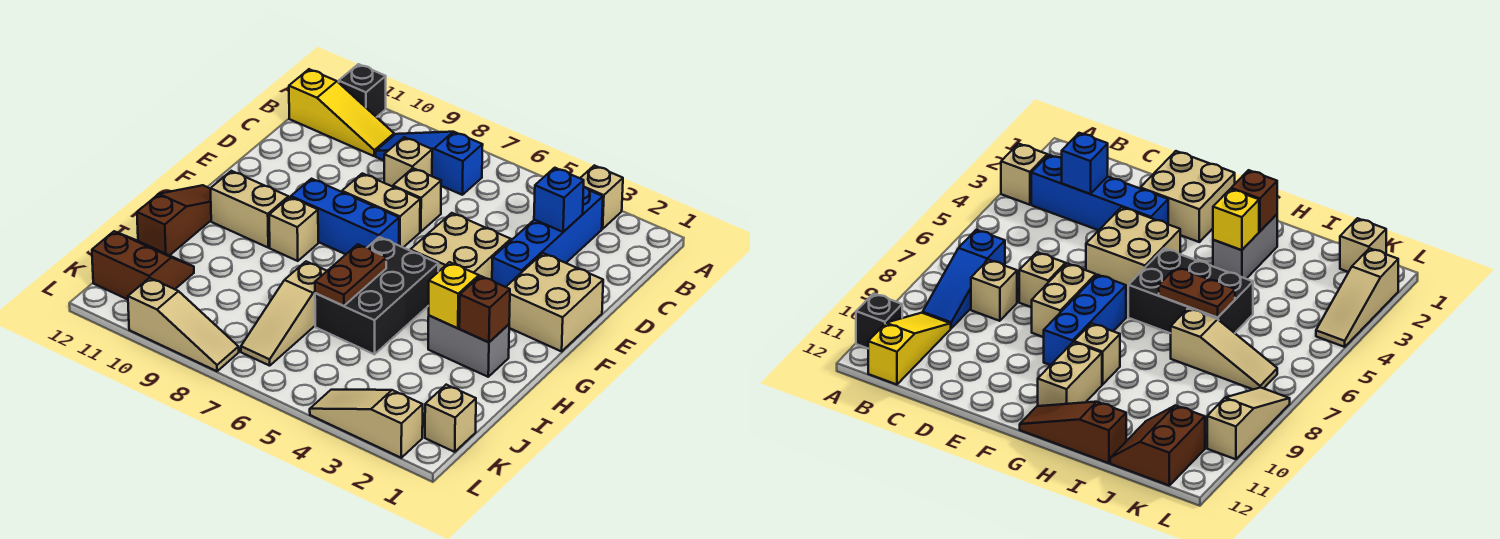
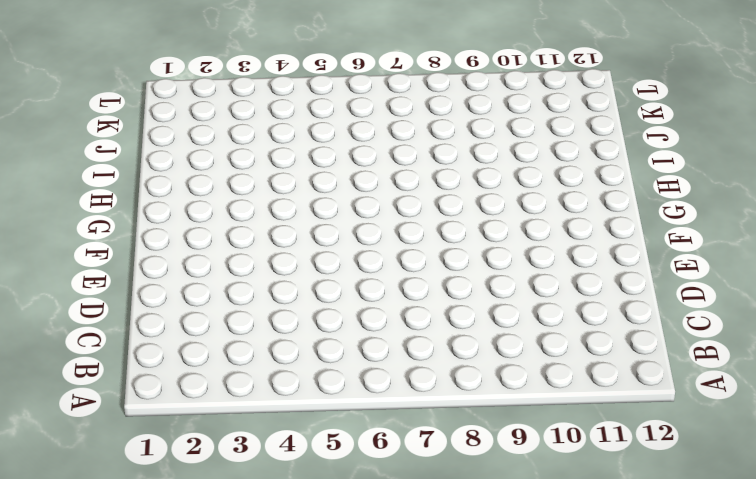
none -> tan brick A3 level 1
none -> black brick A11 level 1
none -> blue brick B3:E3 level 1

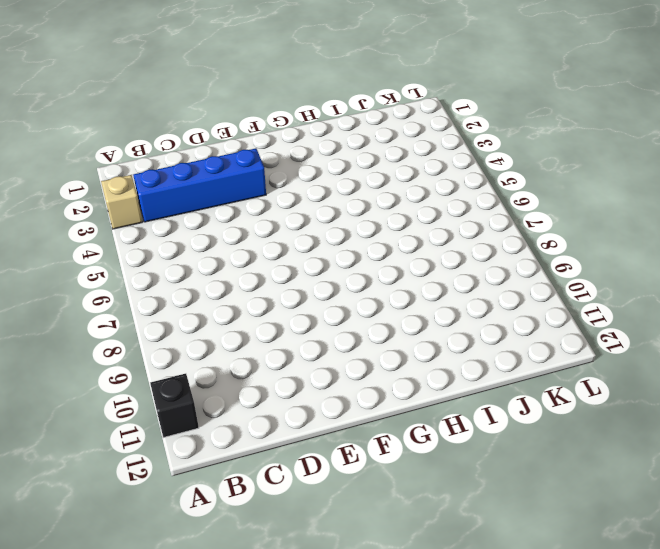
none -> blue slope B7:B9 level 1 top 7
none -> yellow slope B10:B12 level 1 top 12
none -> tan brick C8 level 1

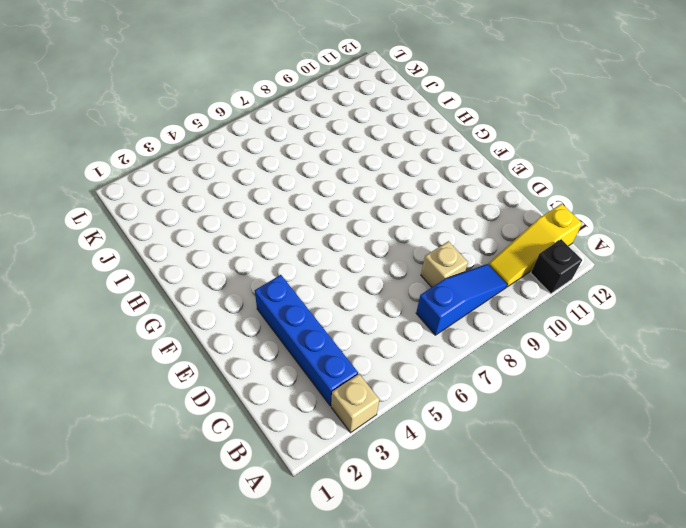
none -> tan brick D7 level 1
none -> tan brick E1:F2 level 1
none -> tan brick E4:F5 level 1

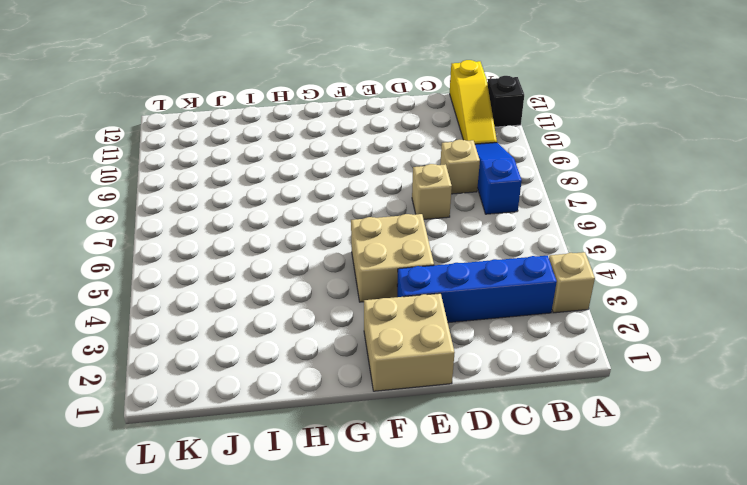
none -> tan brick E7:E8 level 1
none -> blue brick F7:F9 level 1
none -> black brick G5:I6 level 1

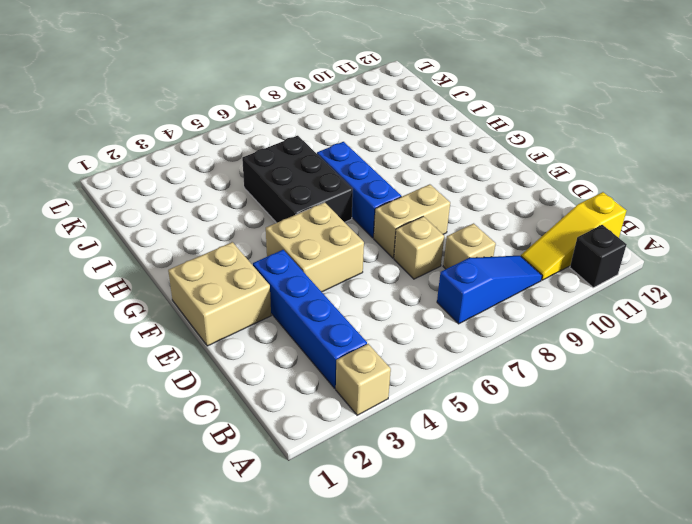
blue brick F7:H7 level 1 -> blue brick F7:F9 level 1
none -> tan brick G9 level 1
none -> tan brick G10:G11 level 1
none -> brown slope G12:I12 level 1 top I

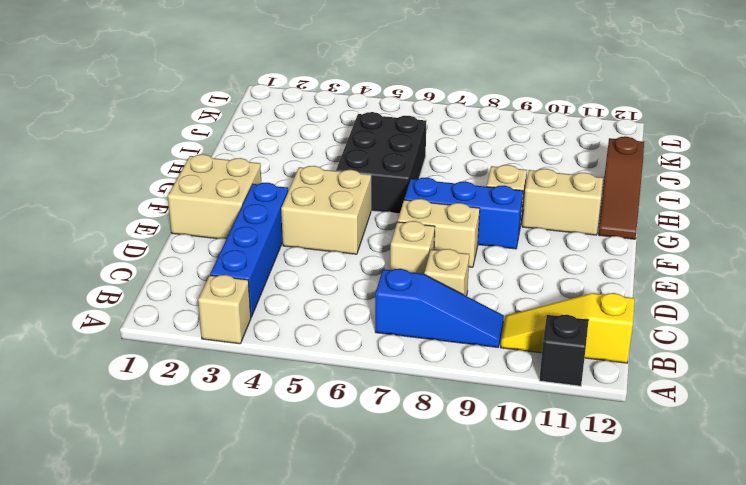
none -> grey brick H2:H3 level 1
none -> tan slope I7:K7 level 1 top I
none -> brown slope J11:K12 level 1 top K

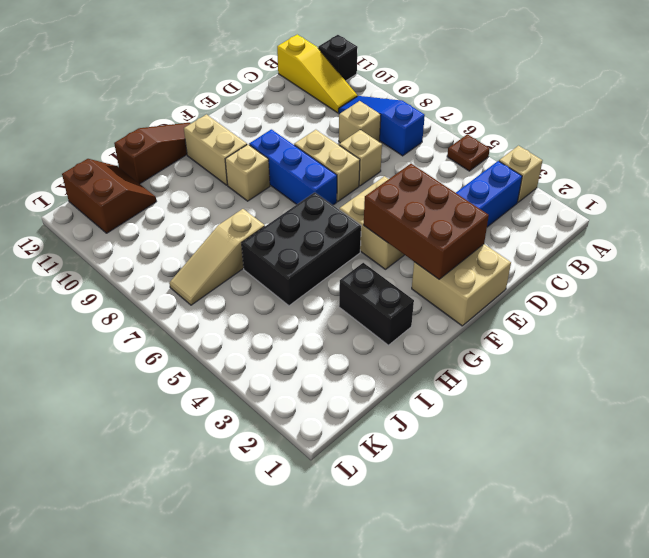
brown plate A5 level 1 -> none
brown brick E2:F4 level 2 -> none
black brick H2:H3 level 1 -> grey brick H2:H3 level 1
none -> tan brick K1 level 1
none -> tan slope L2:L4 level 1 top 2
none -> tan slope L8:L10 level 1 top 10

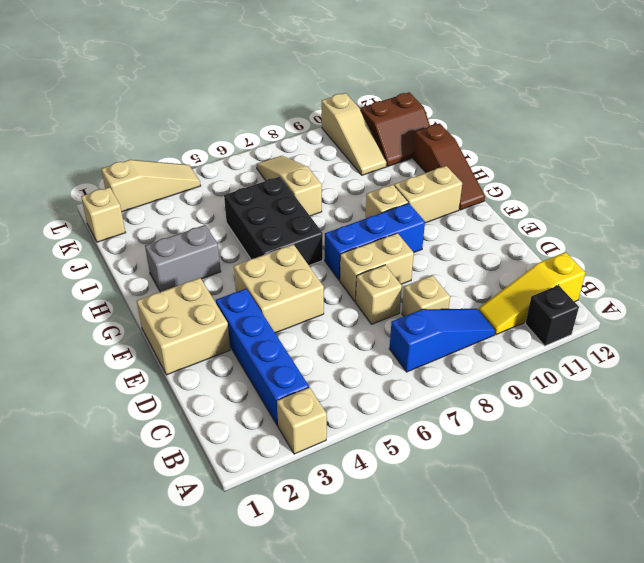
tan slope J10:L10 level 1 top L -> tan slope L8:L10 level 1 top 10
none -> blue brick C3 level 2
none -> brown brick H2 level 2
none -> yellow brick H3 level 2

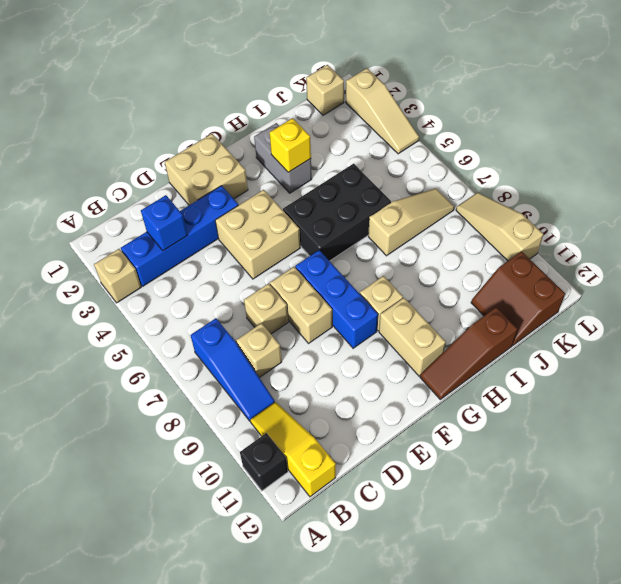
none -> brown brick H2 level 2
none -> brown plate H6:I6 level 2

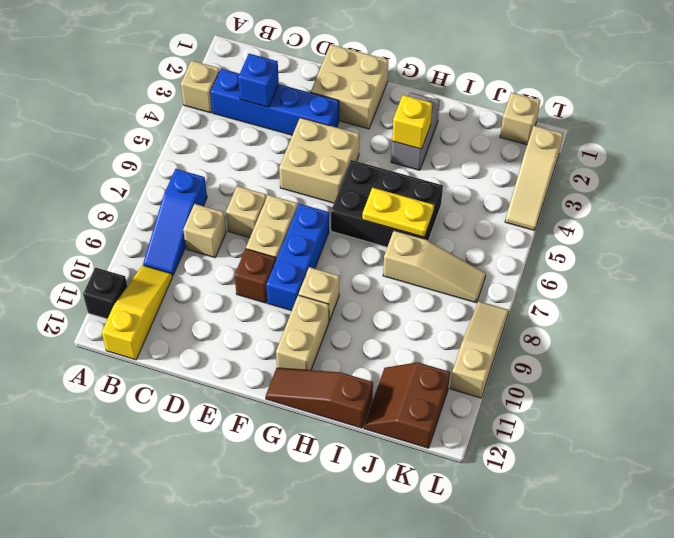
brown brick E9 level 1 -> brown brick H2 level 2
yellow plate H6:I6 level 2 -> brown plate H6:I6 level 2

